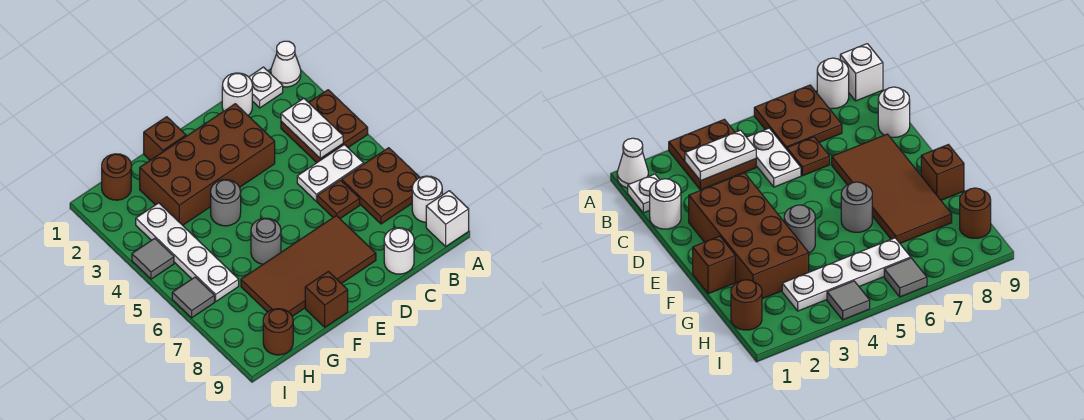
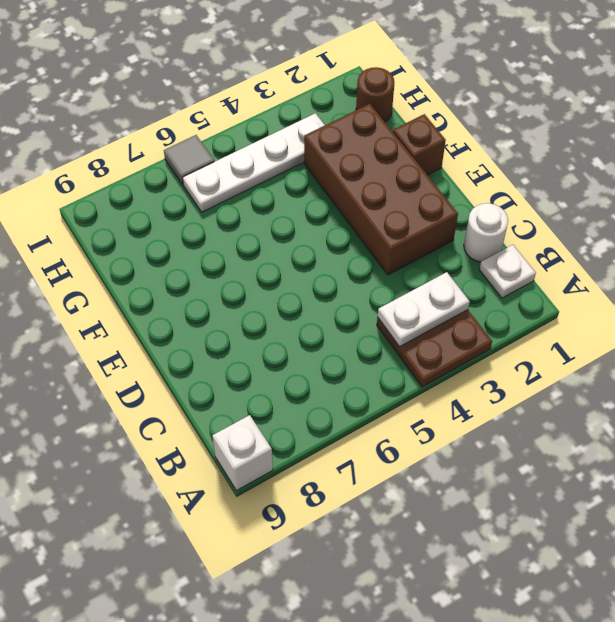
none -> white cone A1 level 1
none -> brown plate A6:B7 level 1
none -> white round brick A8 level 1

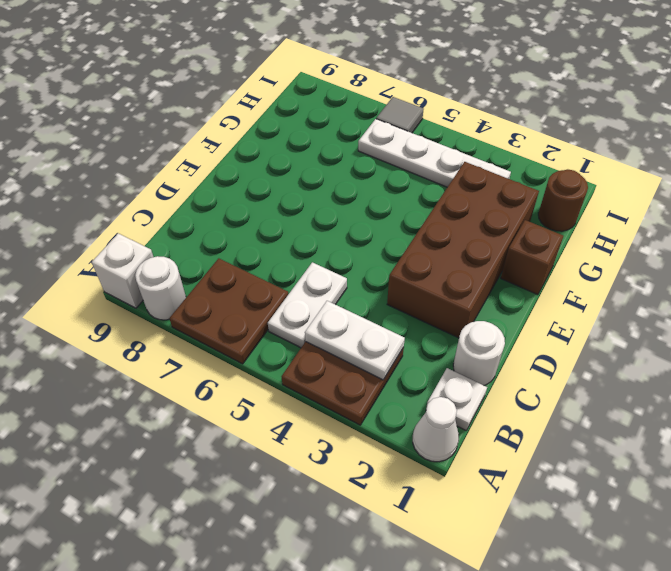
none -> brown plate C6 level 1
none -> white round brick C9 level 1
none -> brown tile D7:G8 level 1

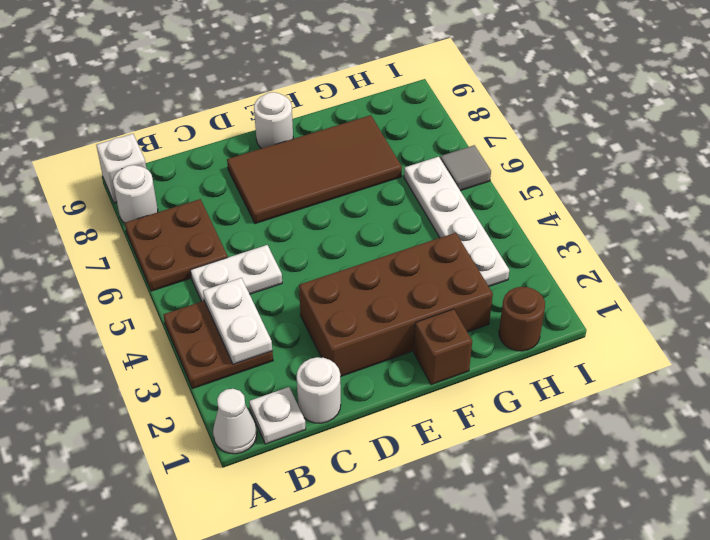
white round brick E9 level 1 -> white round brick C9 level 1
none -> brown plate C6 level 1
none -> grey round brick F4 level 1
none -> grey round brick F6 level 1

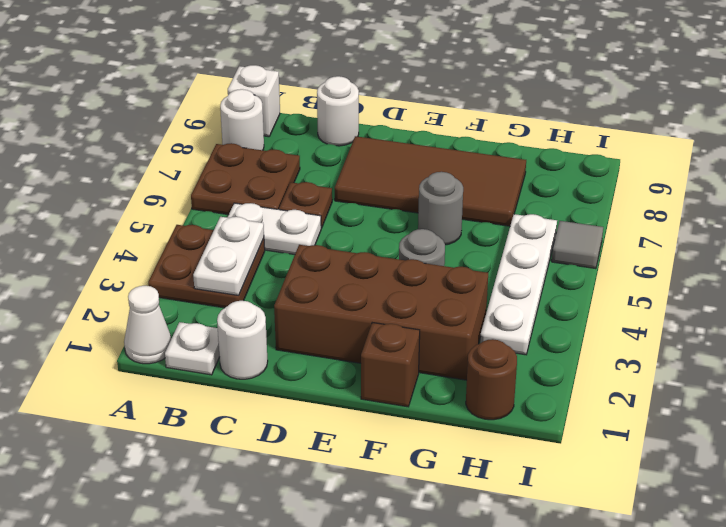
none -> brown brick F9 level 1
none -> brown round brick H9 level 1
none -> grey tile I4 level 1

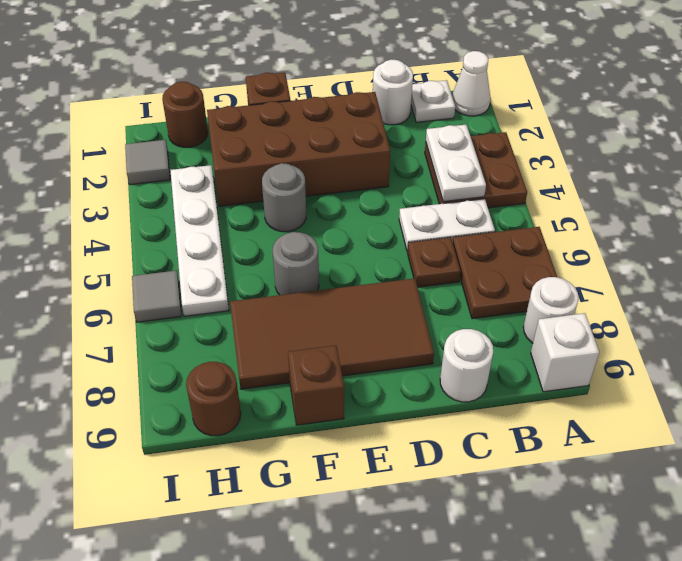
grey tile I2 level 1 -> grey tile I4 level 1

